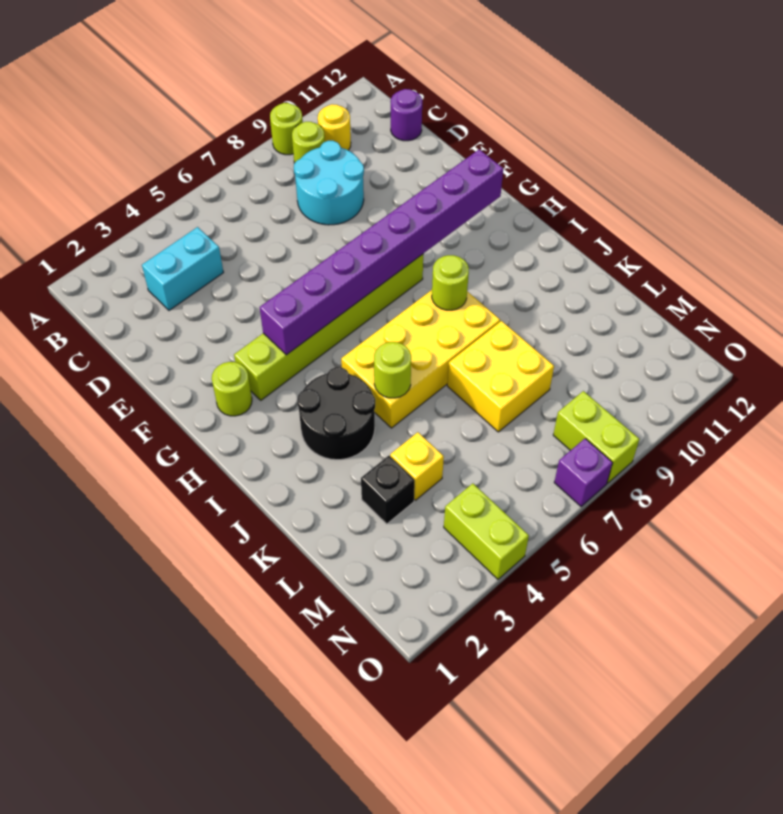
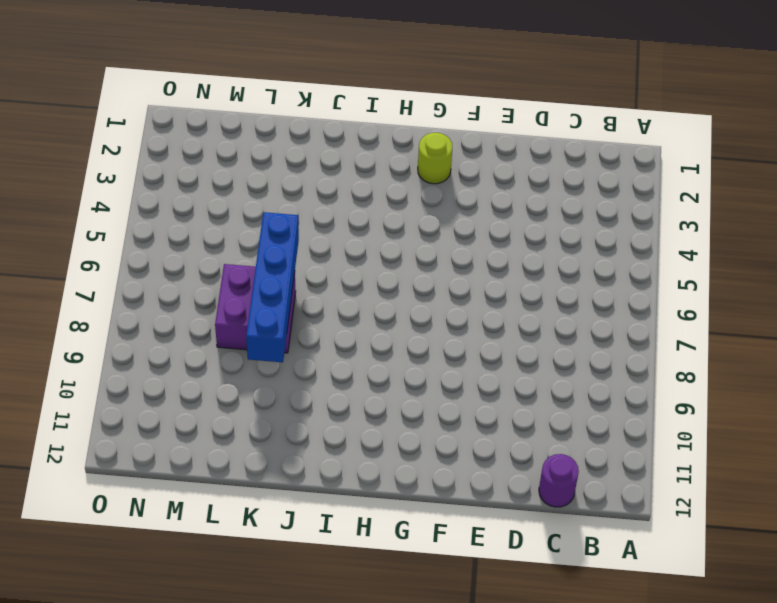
blue brick K6:K9 level 2 -> none
purple brick K7:L8 level 1 -> yellow brick K7:L8 level 1
none -> lime round brick A9 level 1
none -> lime round brick B9 level 1
none -> yellow round brick B10 level 1

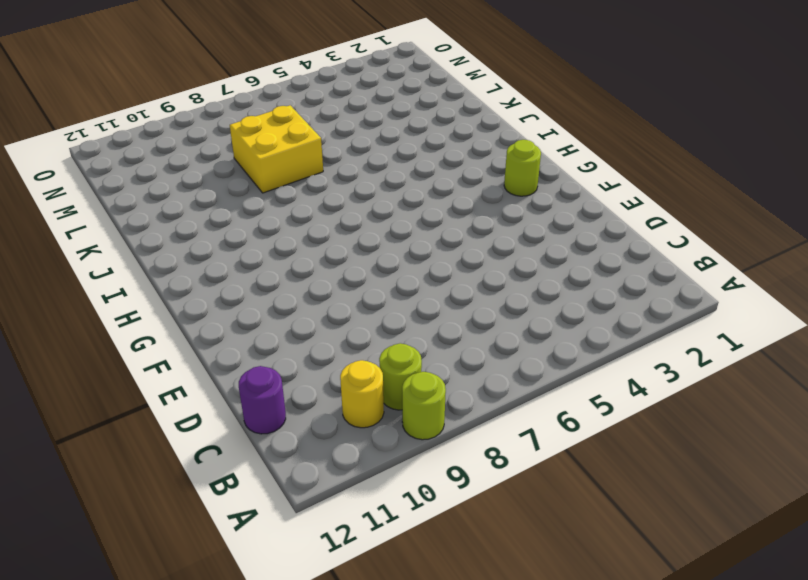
none -> cyan brick C3:C4 level 1
none -> cyan round brick C8:D9 level 1
none -> lime brick G3:G8 level 1

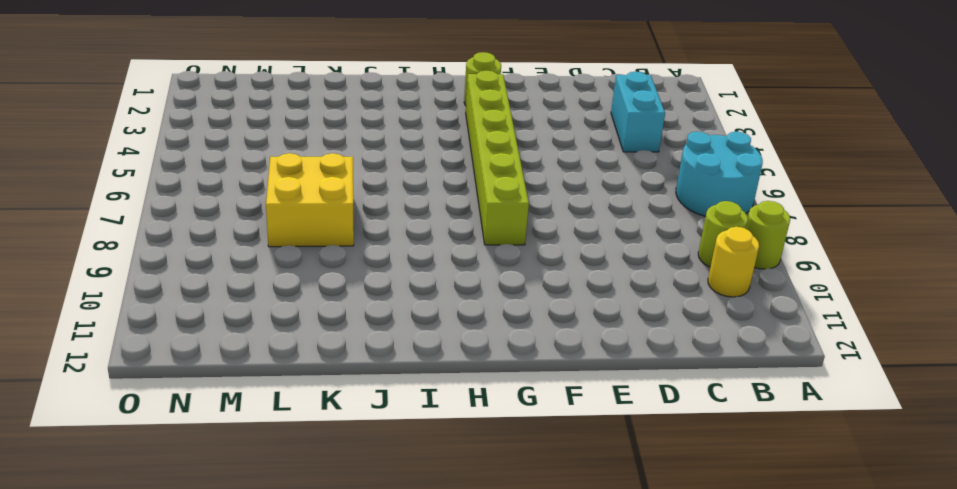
cyan round brick A6:B7 level 1 -> cyan round brick C8:D9 level 1
none -> purple round brick C12 level 1
none -> black round brick I3:J4 level 1
none -> yellow brick I5:J8 level 1

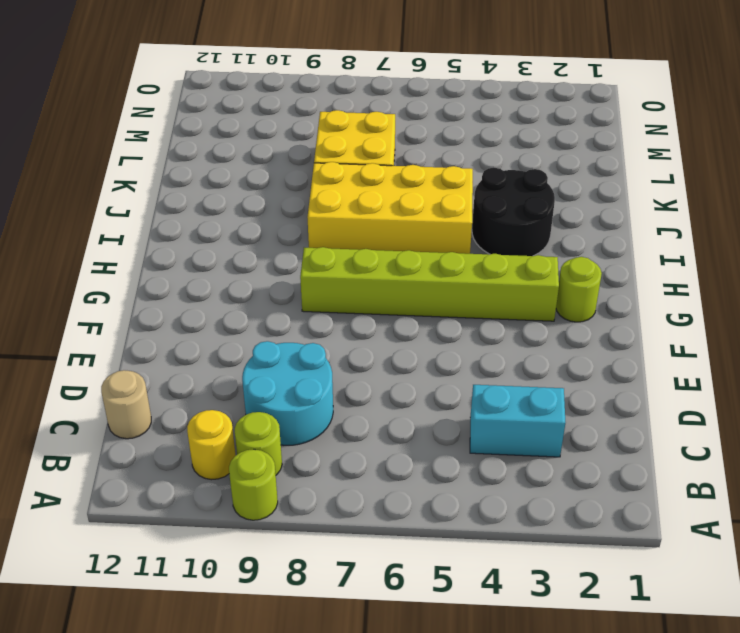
tan round brick C12 level 1 -> purple round brick C12 level 1
none -> black brick L3 level 1
none -> yellow brick L4 level 1
none -> lime brick N4:O4 level 1

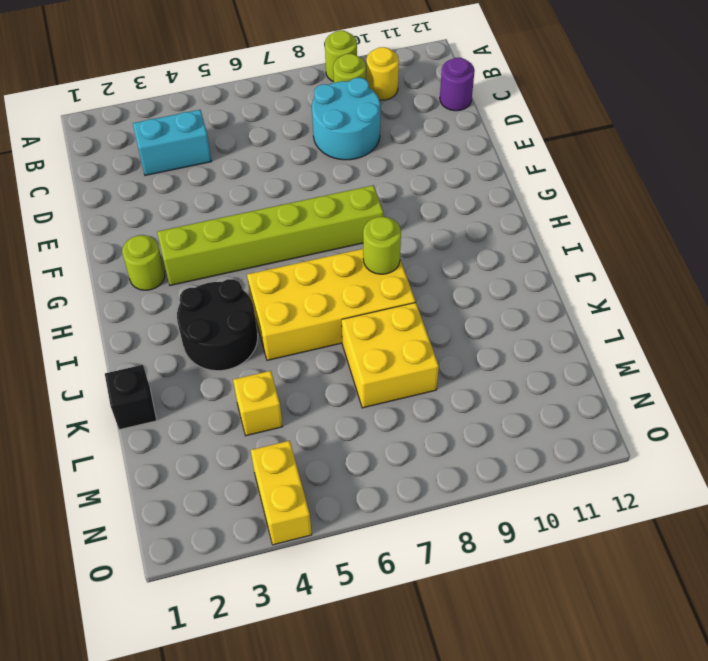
black brick K1 level 1 -> black brick L3 level 1
yellow brick N4:O4 level 1 -> lime brick N4:O4 level 1
none -> lime brick N8:O8 level 1
none -> purple brick O7 level 1
none -> purple brick G4:G11 level 2

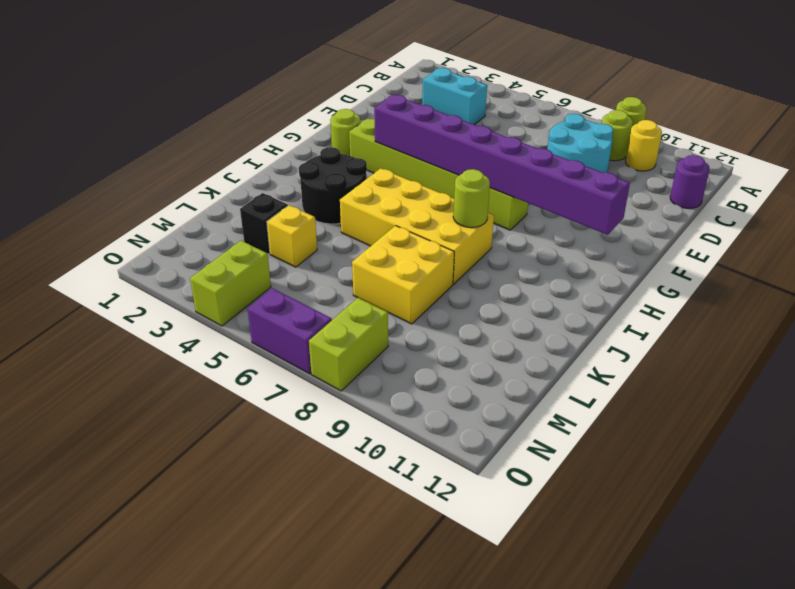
purple brick O6:O7 level 1 -> purple brick O7 level 1
none -> lime round brick J5 level 2

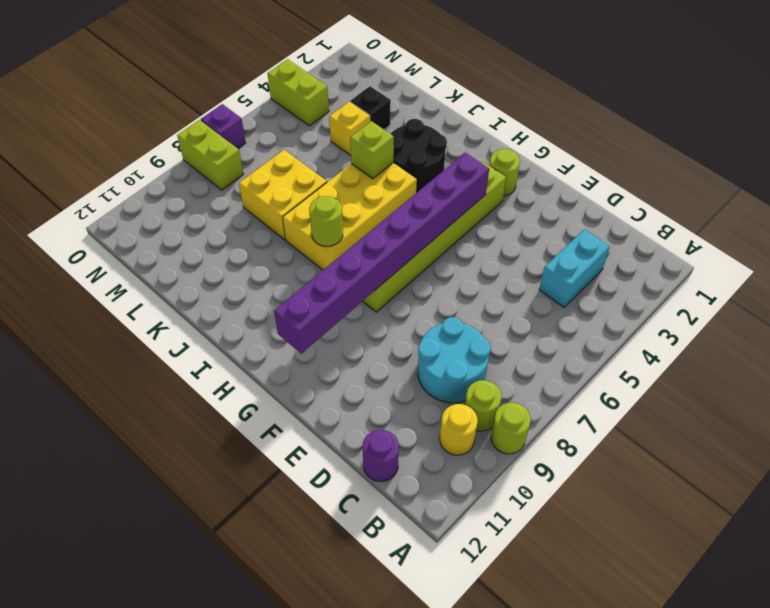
lime brick J5 level 2 -> lime round brick J5 level 2

